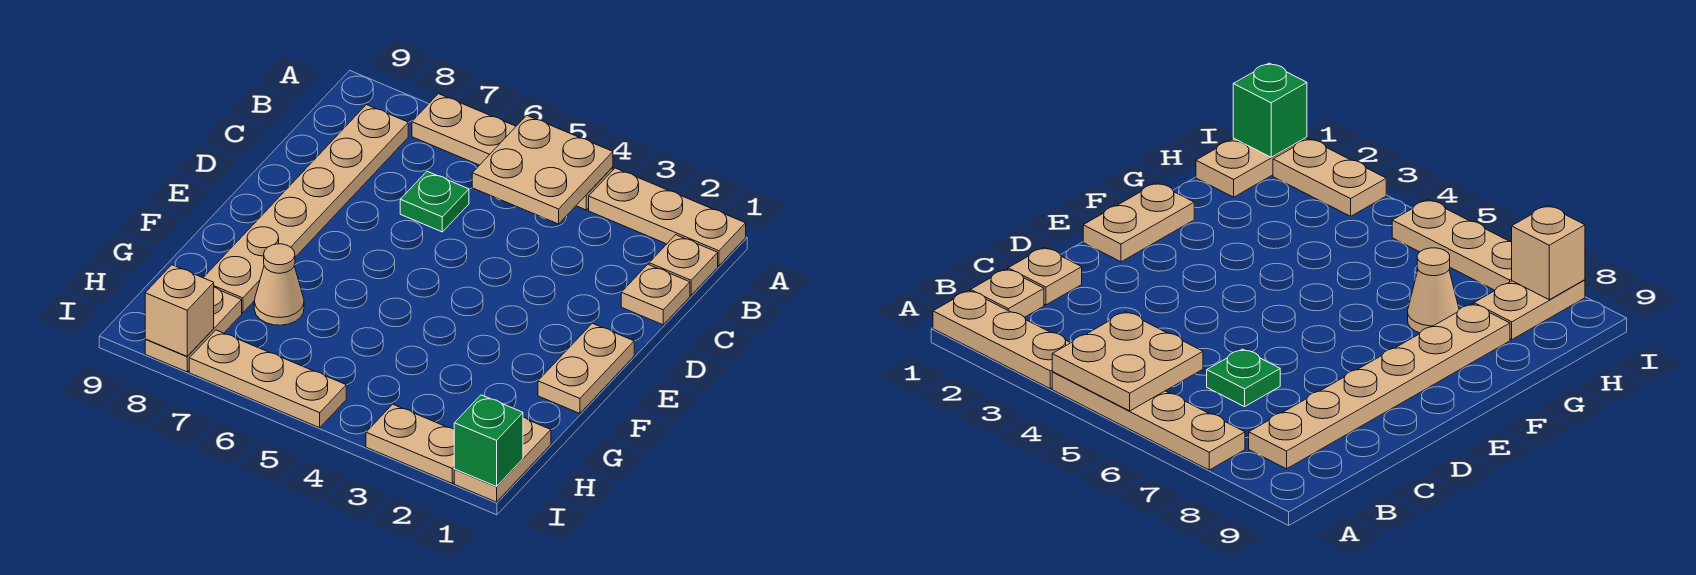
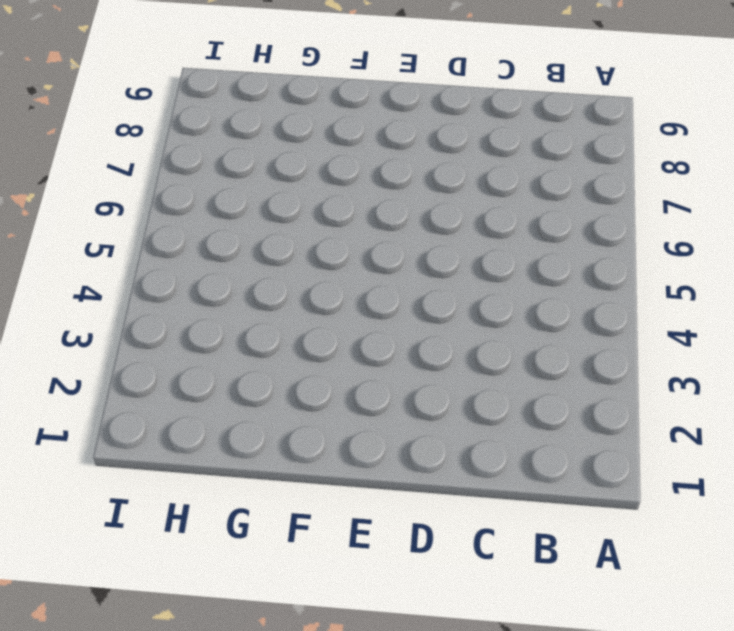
none -> tan plate A1:A3 level 1
none -> tan plate A4:A7 level 1
none -> tan plate B1 level 1

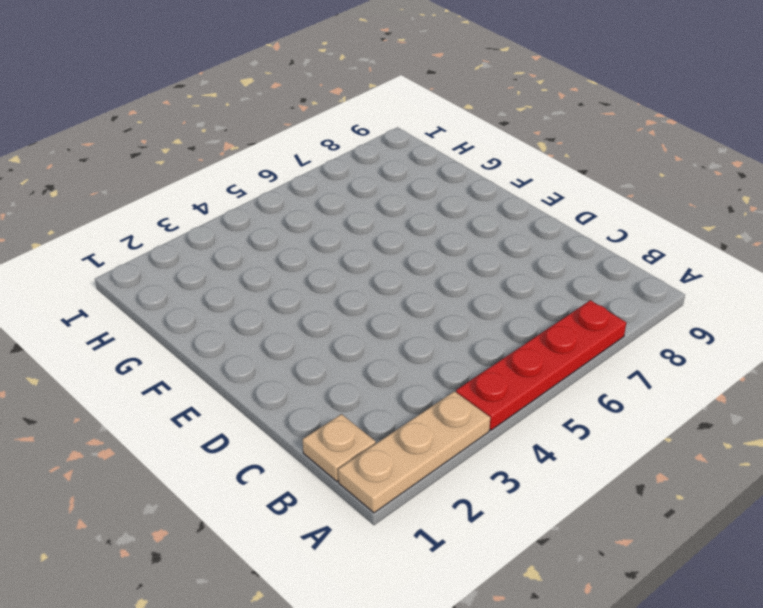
red plate A4:A7 level 1 -> tan plate A4:A7 level 1
none -> tan plate B8:G8 level 1
none -> tan plate C1 level 1
none -> green plate C6 level 1

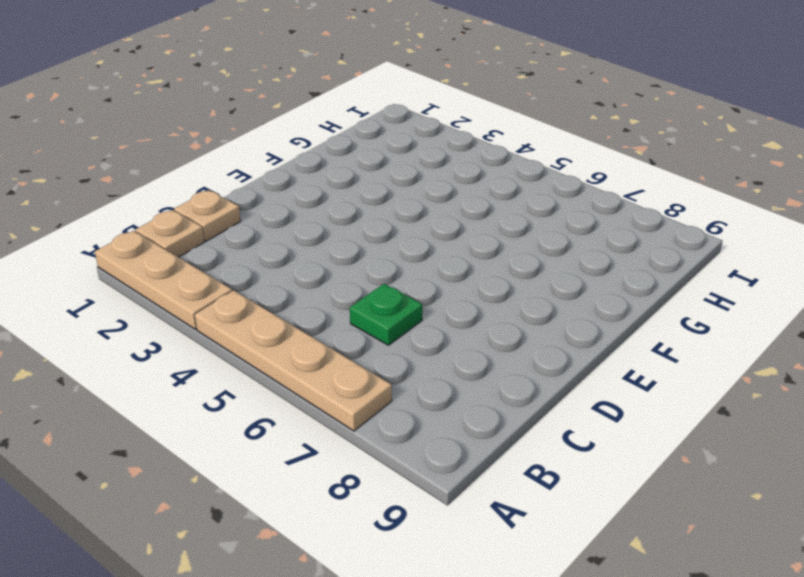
none -> tan plate B8:G8 level 1
none -> tan plate E1:F1 level 1
none -> tan cone G7 level 1

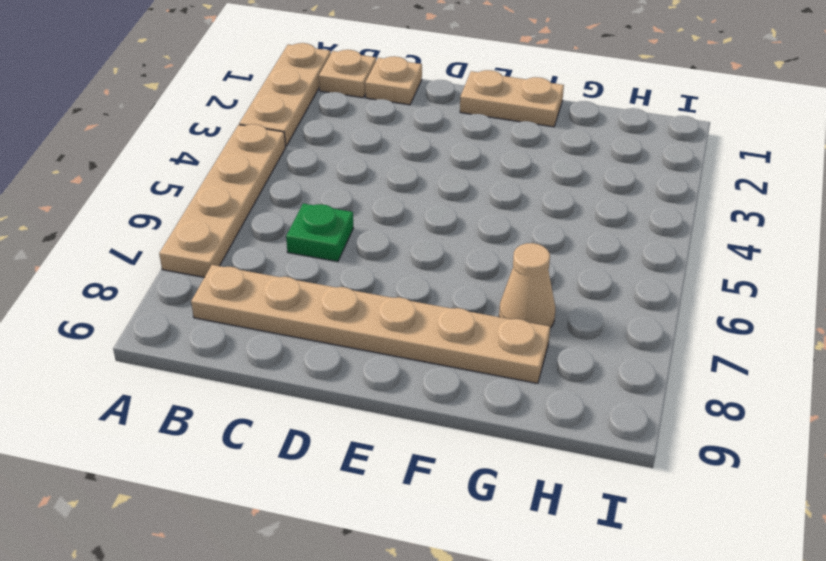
none -> tan plate H1:I1 level 1
none -> tan plate H8:I8 level 1
none -> tan plate I2:I3 level 1

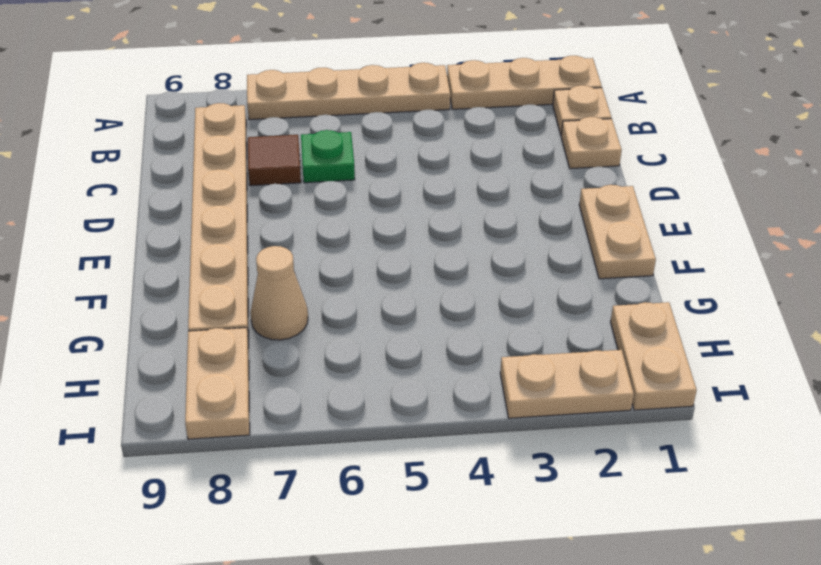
brown tile C7 level 1 -> none
none -> tan plate I5:I7 level 1
none -> tan plate A4:B5 level 2
none -> green brick I1 level 2

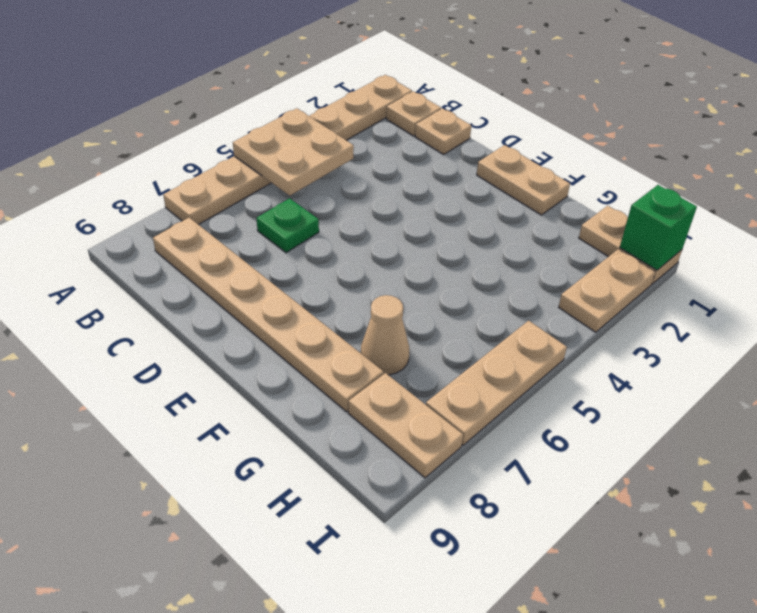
none -> tan brick I8 level 2

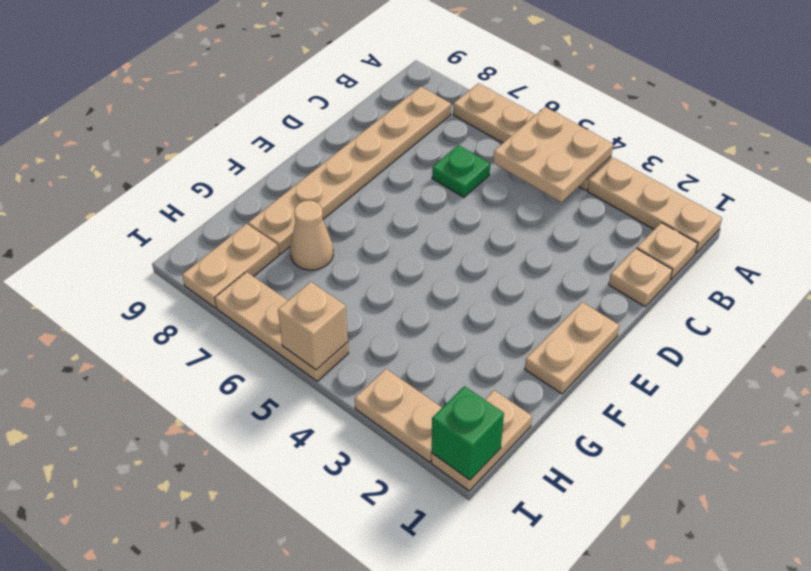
tan brick I5 level 2 -> tan brick I8 level 2

